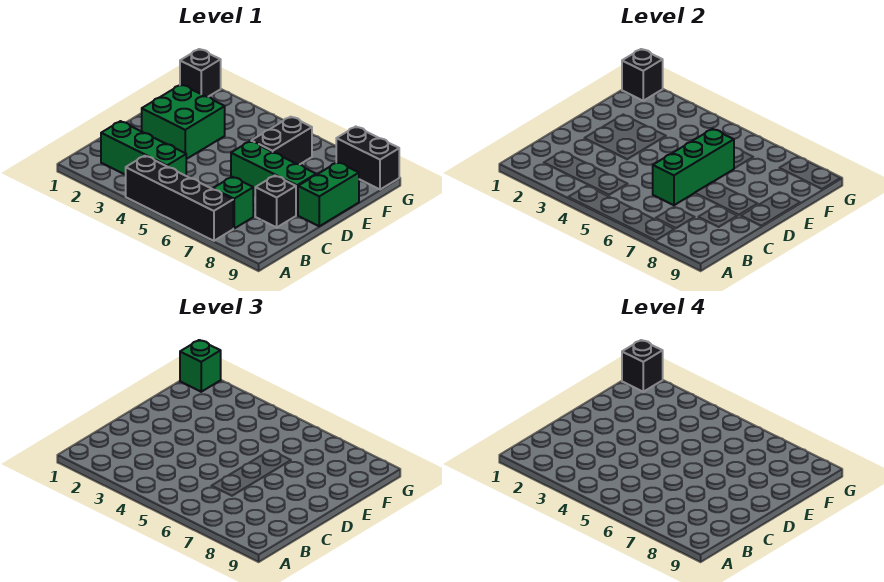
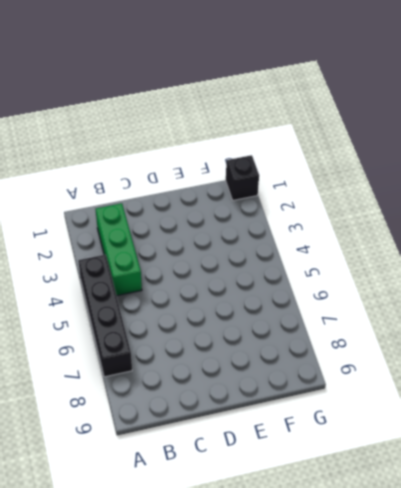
none -> green brick B7 level 1
none -> black brick C8 level 1
none -> green brick D2:E3 level 1

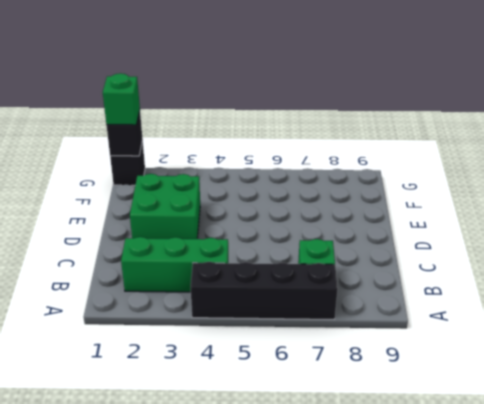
none -> black brick C8 level 1
none -> green brick D6:D8 level 1
none -> green brick D9:E9 level 1

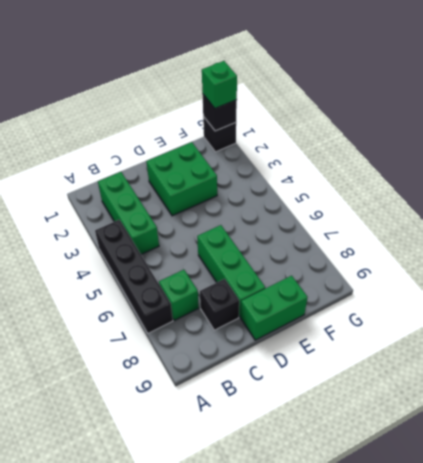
none -> black brick E6:F6 level 1
none -> black brick G8:G9 level 1
none -> green brick C6:E6 level 2

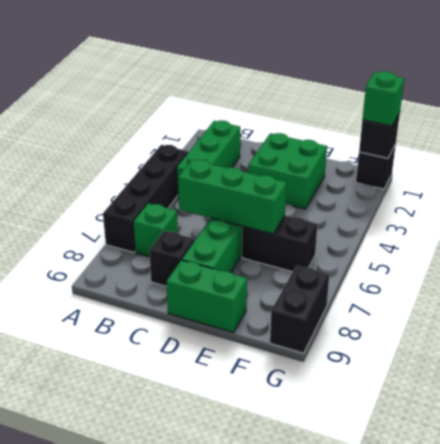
none -> black brick G1 level 4

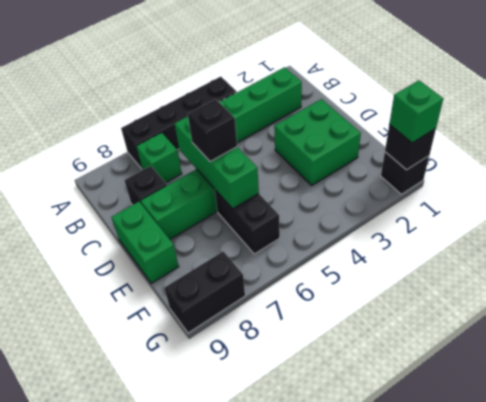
black brick D6 level 3 -> black brick G1 level 4

